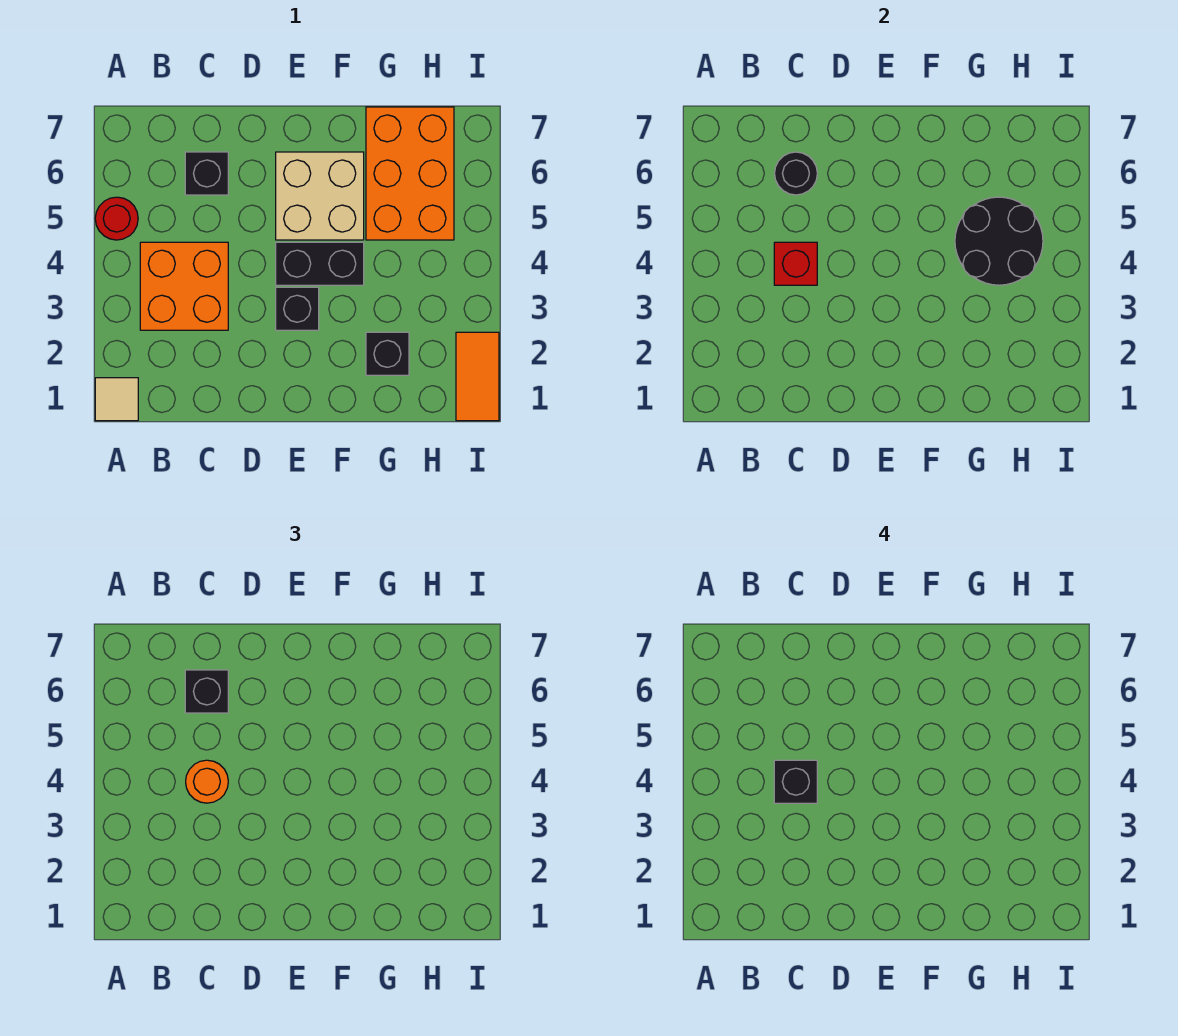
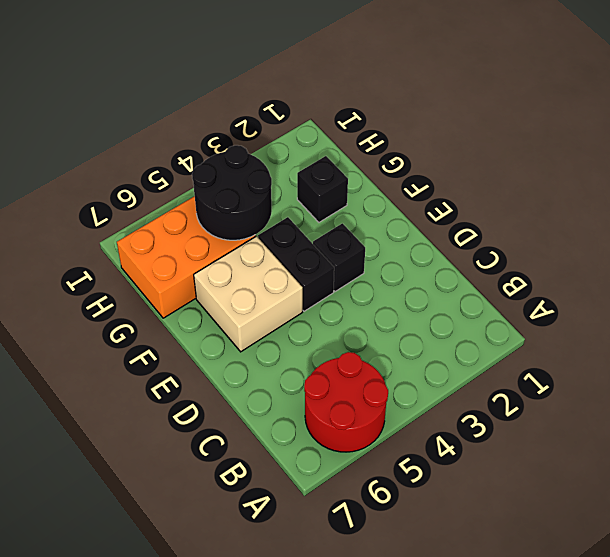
red round brick A5:B6 level 1 -> red round brick A5 level 1
none -> tan tile A1 level 1
none -> orange brick B3:C4 level 1
none -> black brick C6 level 1

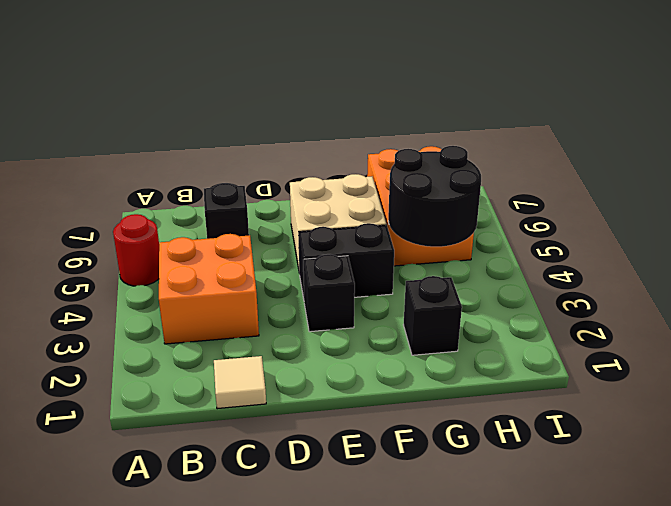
tan tile C1 level 1 -> tan tile A1 level 1
none -> orange tile I1:I2 level 1
none -> red brick C4 level 2
none -> black round brick C6 level 2

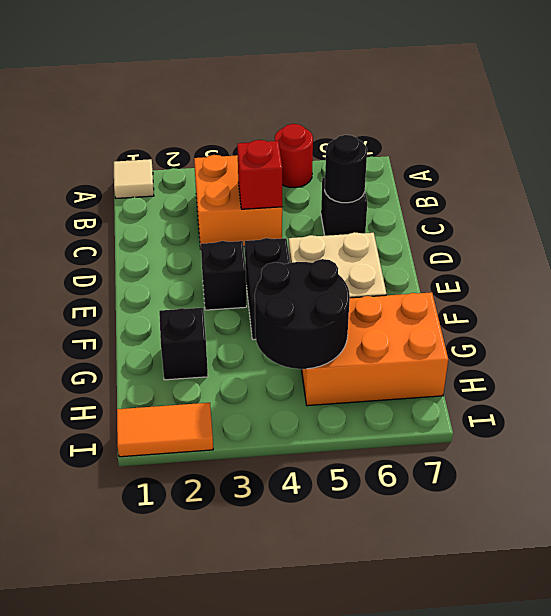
none -> orange round brick C4 level 3
none -> black brick C6 level 3
none -> black brick C4 level 4

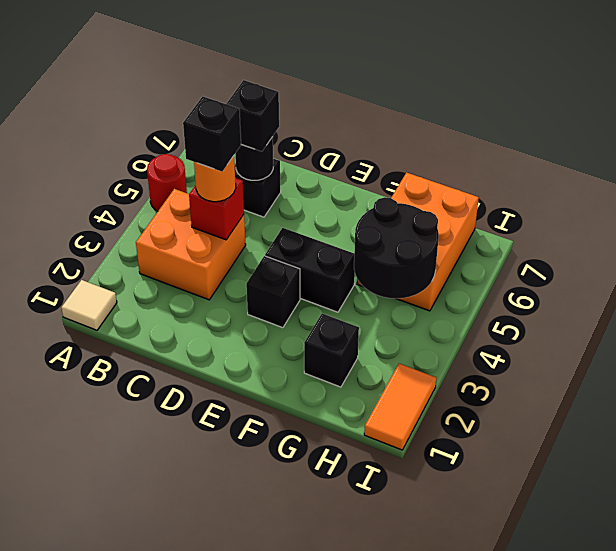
none -> tan brick E5:F6 level 1

